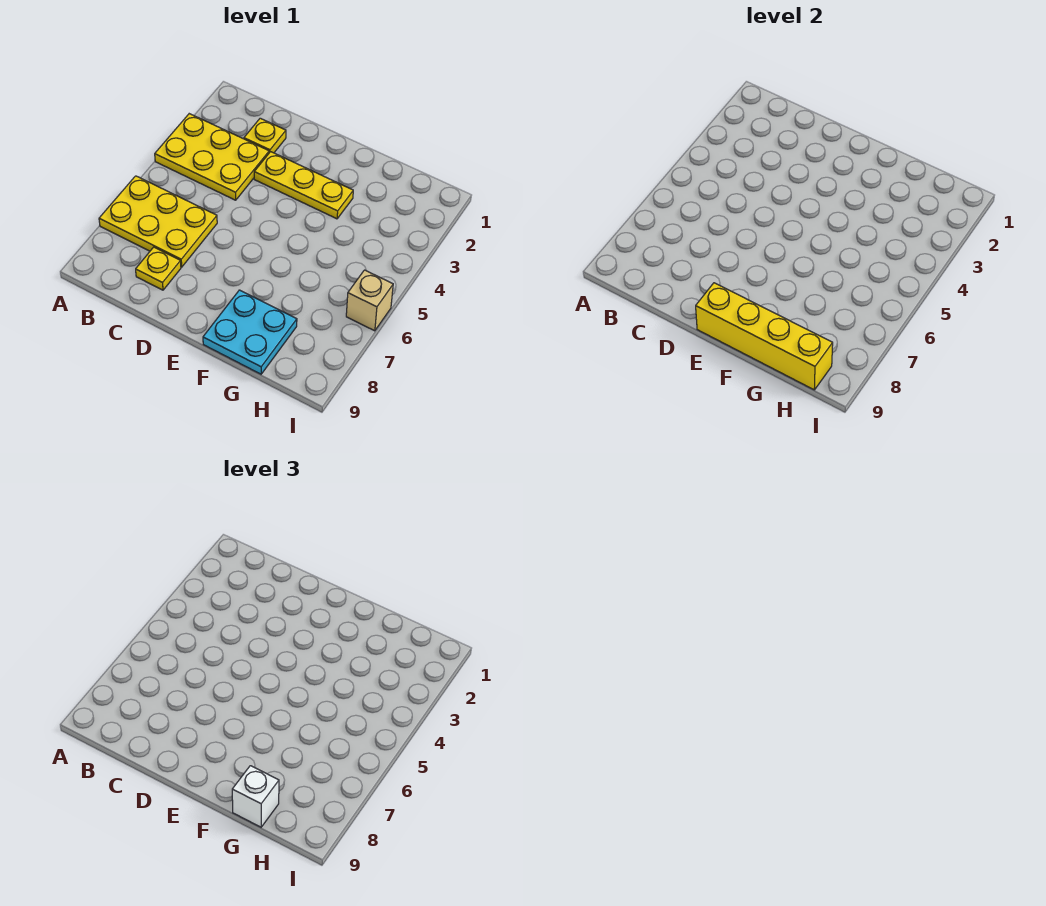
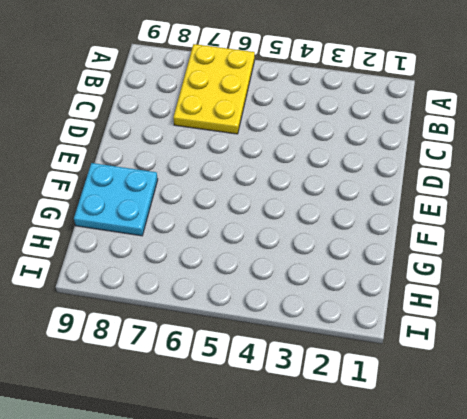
none -> yellow plate A3:C4 level 1
none -> yellow plate C2 level 1

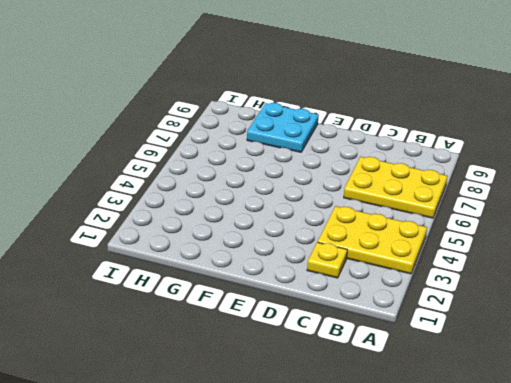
none -> yellow plate C8 level 1
none -> yellow plate D3:F3 level 1

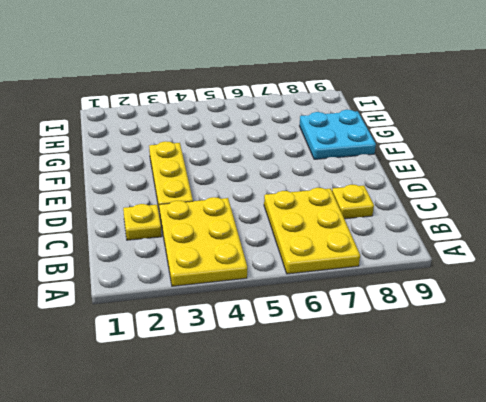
none -> tan brick I6 level 1
none -> yellow brick E9:H9 level 2

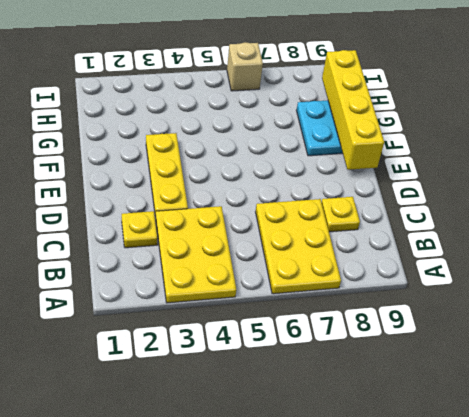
none -> white brick G9 level 3

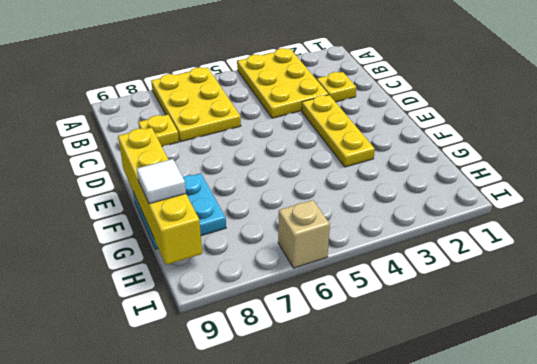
white tile G9 level 3 -> white brick G9 level 3

